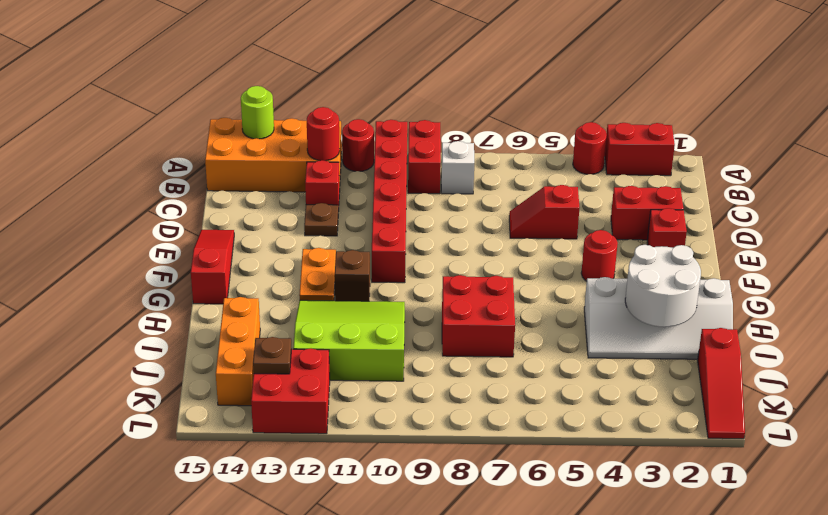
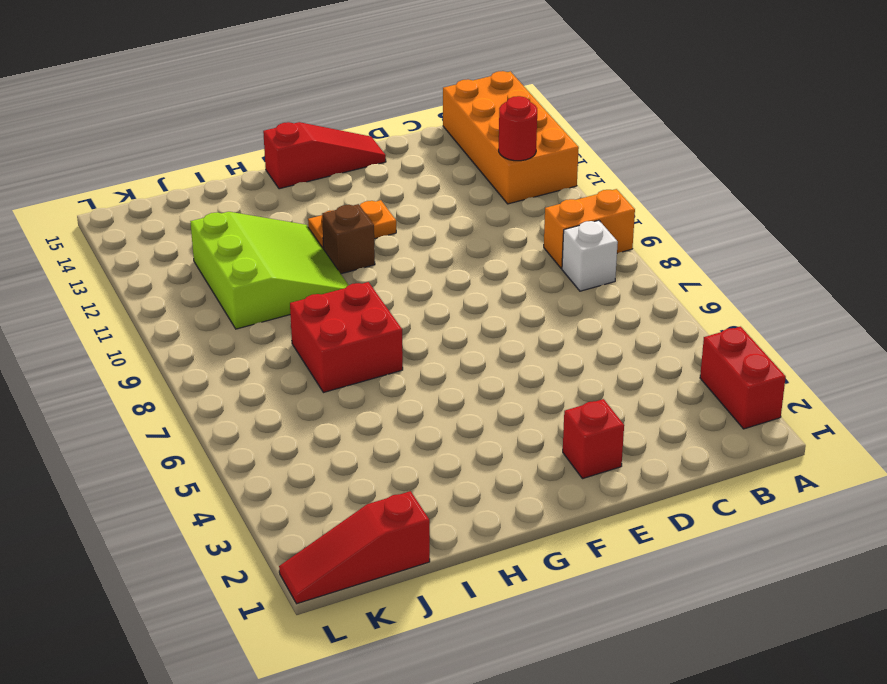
orange brick A9:B9 level 1 -> red brick A9:B9 level 1
none -> red round brick A4 level 1
none -> red brick A10:F10 level 1
none -> red round brick A11 level 1

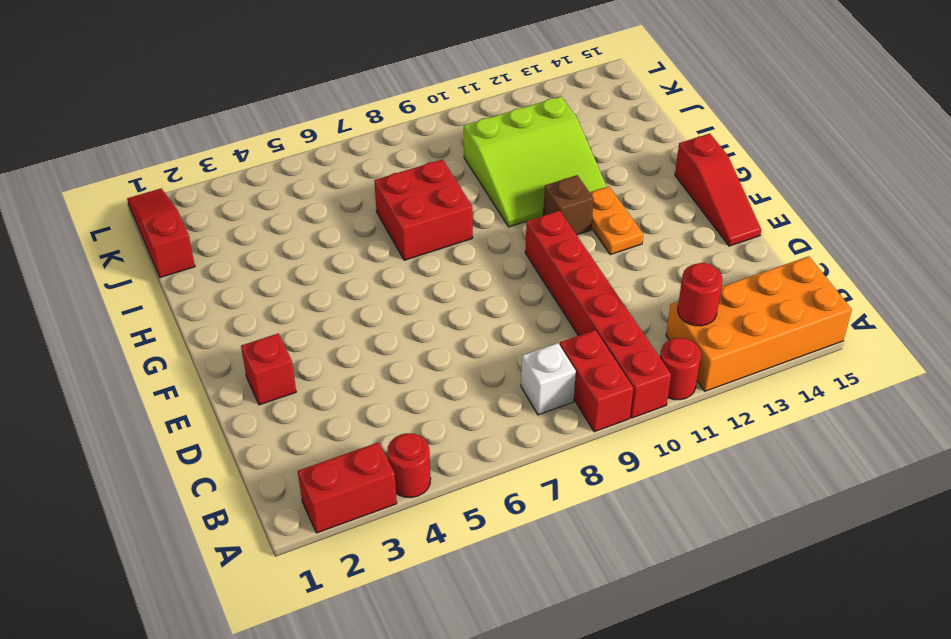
none -> red brick C12 level 1
none -> red brick D2:D3 level 1
none -> red slope D5:D6 level 1 top 5

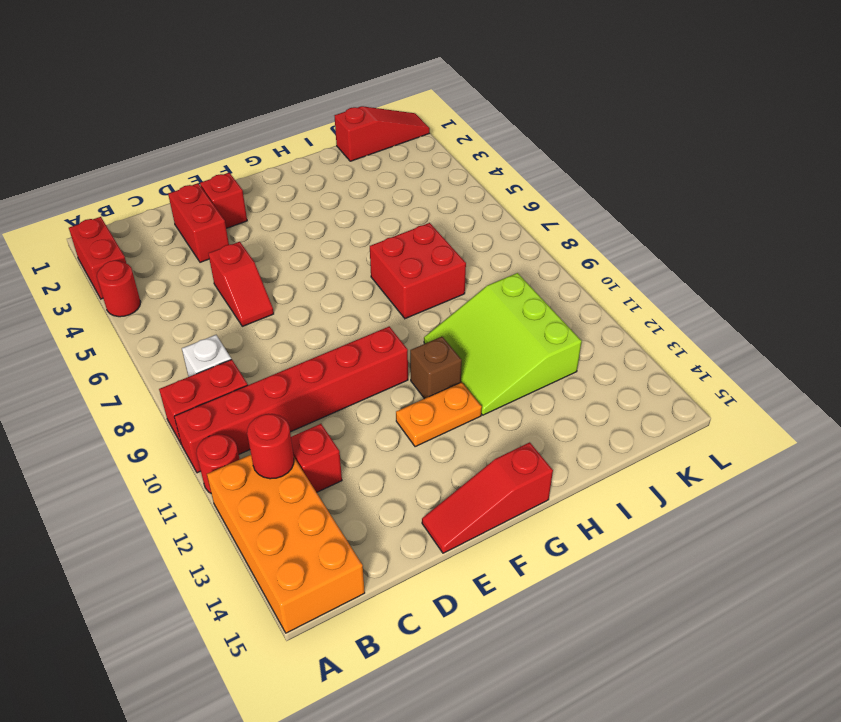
none -> brown plate D12 level 1
none -> red round brick F4 level 1
none -> white slope H1:I4 level 1 top H

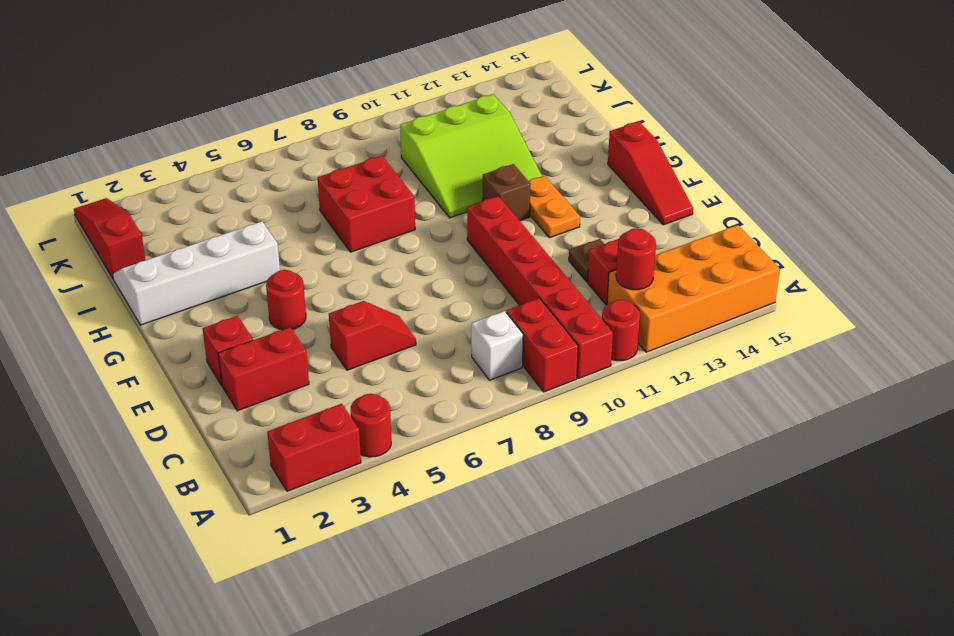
none -> orange brick I14:K14 level 1
none -> red brick K12:L13 level 1
none -> lime round brick A14 level 2

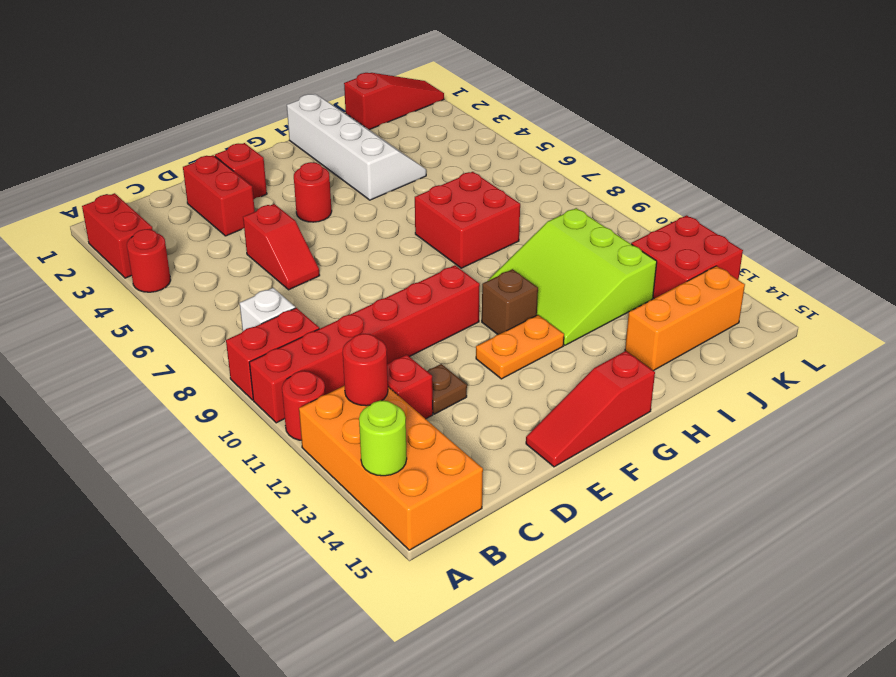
none -> white round brick H2:I3 level 2
none -> brown plate K13 level 2

